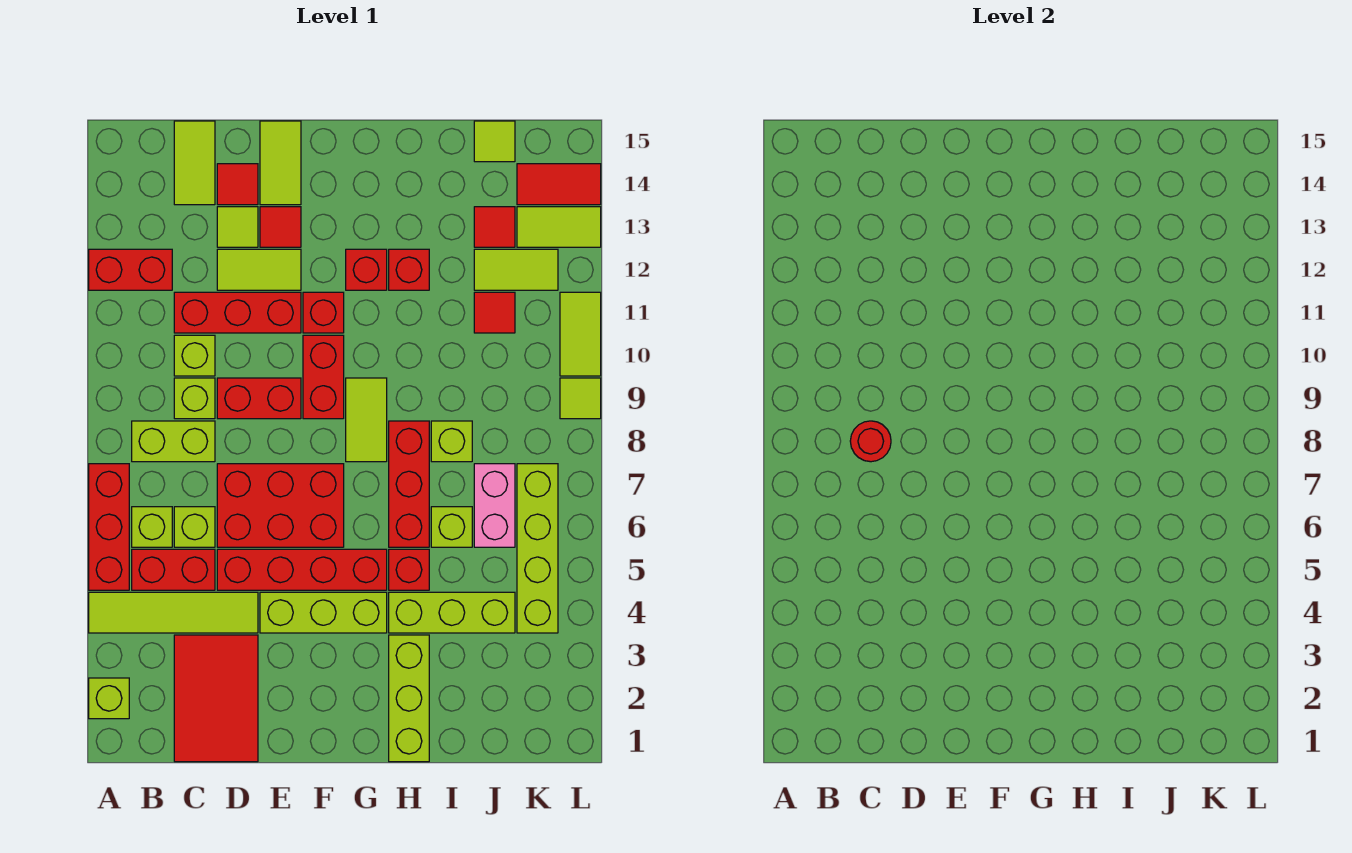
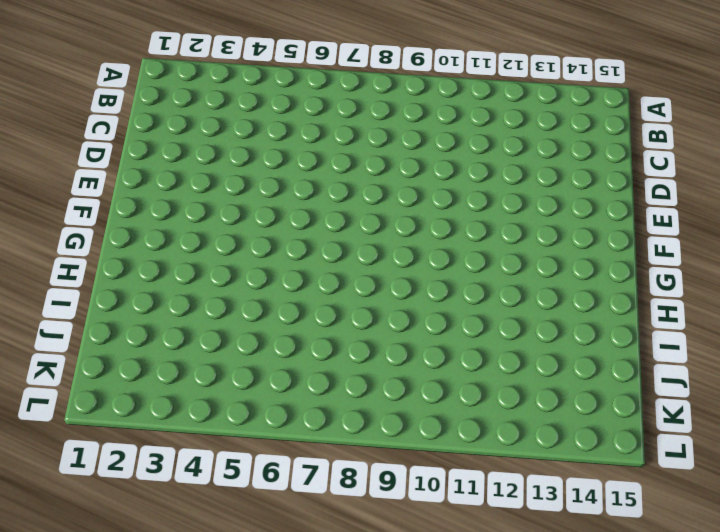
none -> lime brick A2 level 1
none -> lime tile A4:D4 level 1
none -> red brick A5:A7 level 1
none -> red brick A12:B12 level 1

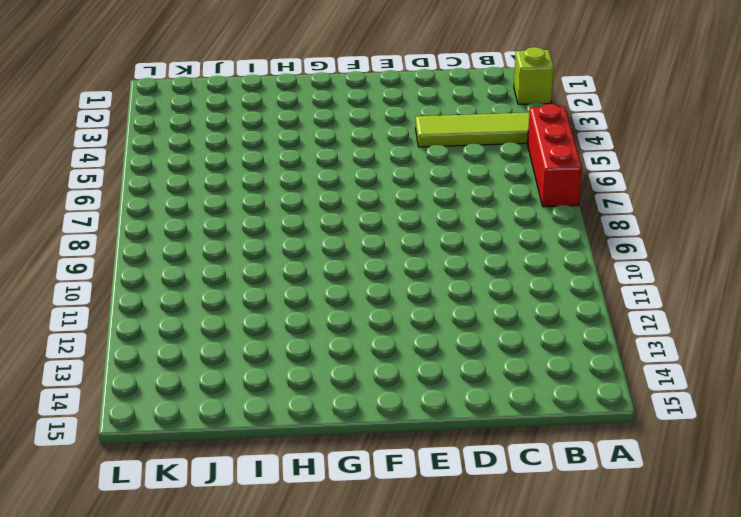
none -> red brick A12:B12 level 1
none -> red brick B5:C5 level 1
none -> lime brick B6 level 1
none -> lime brick B8:C8 level 1

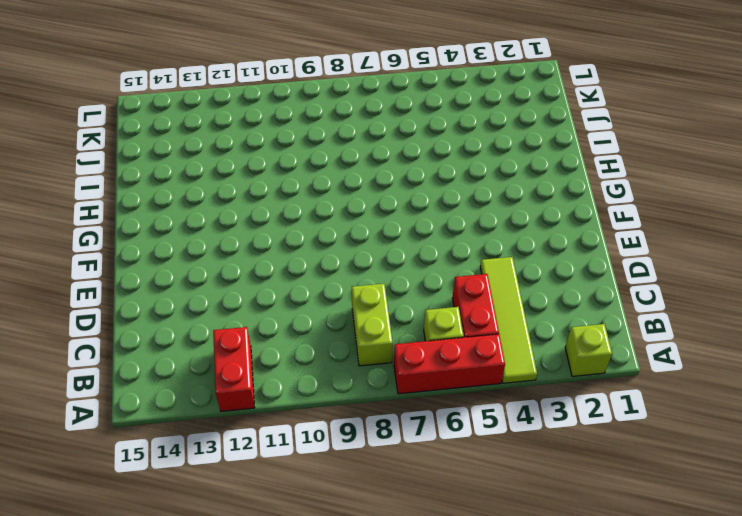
none -> red tile C1:D3 level 1
none -> lime brick C6 level 1
none -> lime brick C9 level 1
none -> lime brick C10 level 1

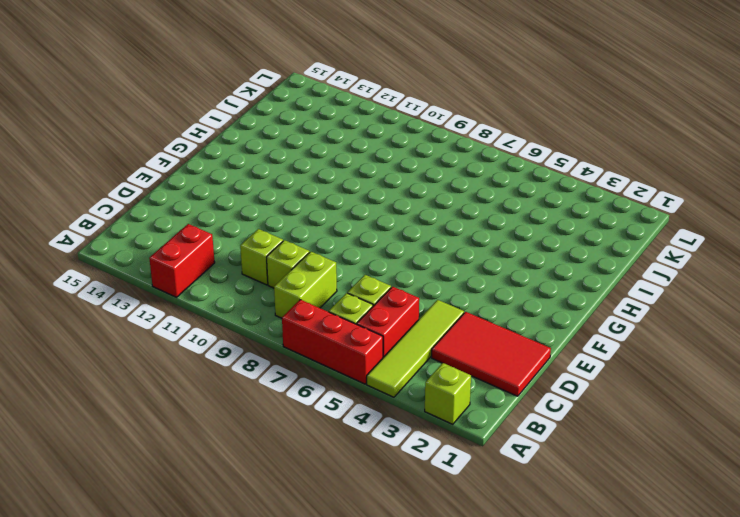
none -> red brick C11:E11 level 1
none -> lime tile C14:C15 level 1
none -> red brick D5:G5 level 1
none -> red brick D6:F7 level 1

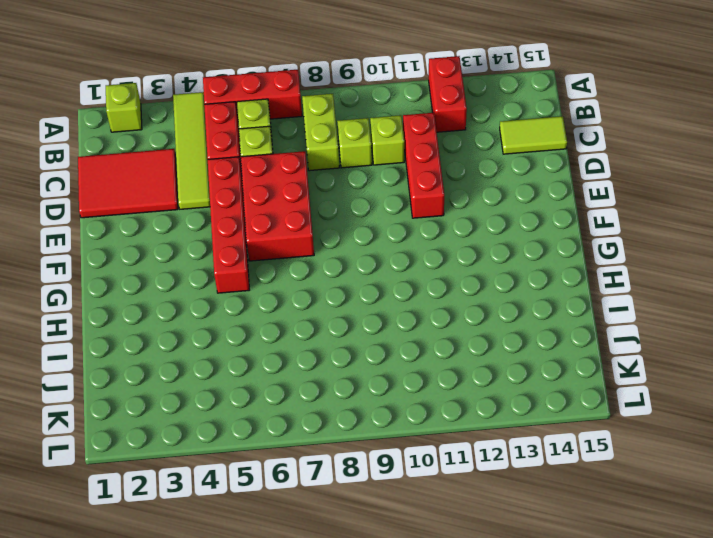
none -> red brick D9:E9 level 1
none -> lime tile D12:E12 level 1
none -> lime tile D13 level 1
none -> red tile D14 level 1

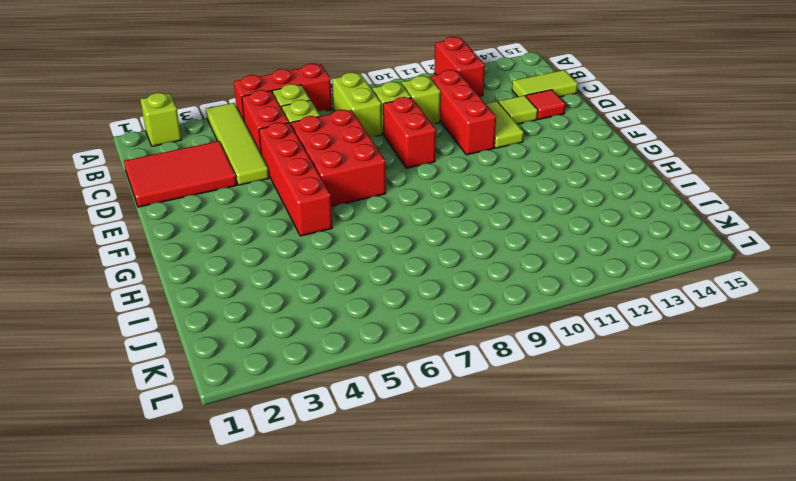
none -> lime brick E4:G4 level 1
none -> red tile E13 level 1
none -> lime tile E14:E15 level 1
none -> red brick F9:F10 level 1

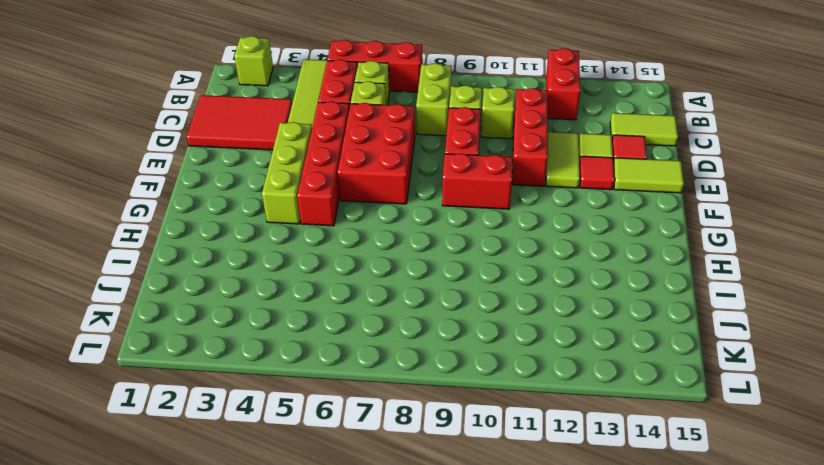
none -> red brick F11 level 1
none -> lime tile G8:G9 level 1
none -> red brick G12 level 1
none -> lime brick H1:H3 level 1

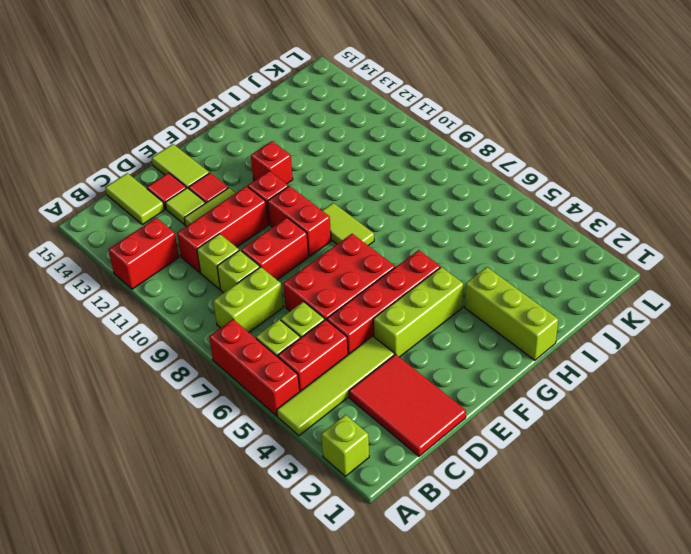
none -> lime brick H4:J4 level 1
none -> red brick H5 level 1
none -> red brick H6:H8 level 1
none -> red brick H12 level 1

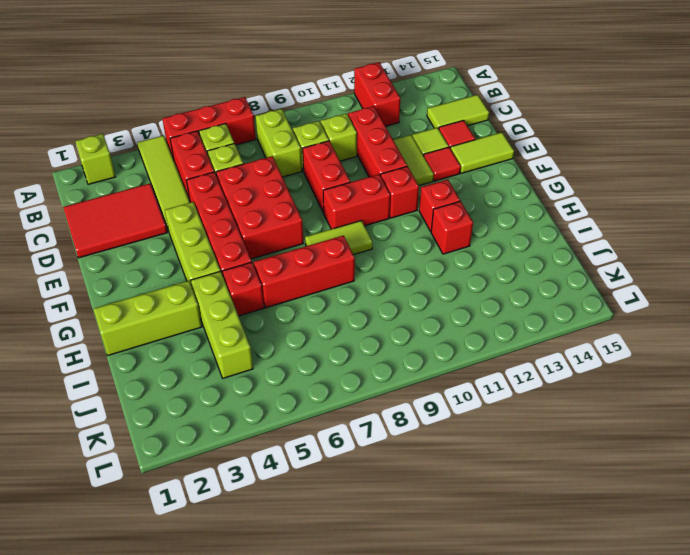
none -> lime brick I6 level 1
none -> lime brick I8 level 1
none -> pink brick J6:J7 level 1
none -> red tile J11 level 1

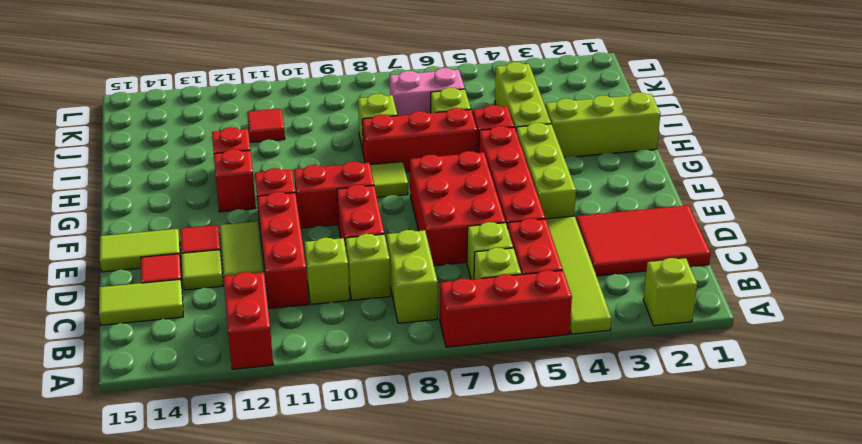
none -> lime tile J12:K12 level 1
none -> red tile J13 level 1
none -> lime tile J15 level 1
none -> lime brick K4:K7 level 1

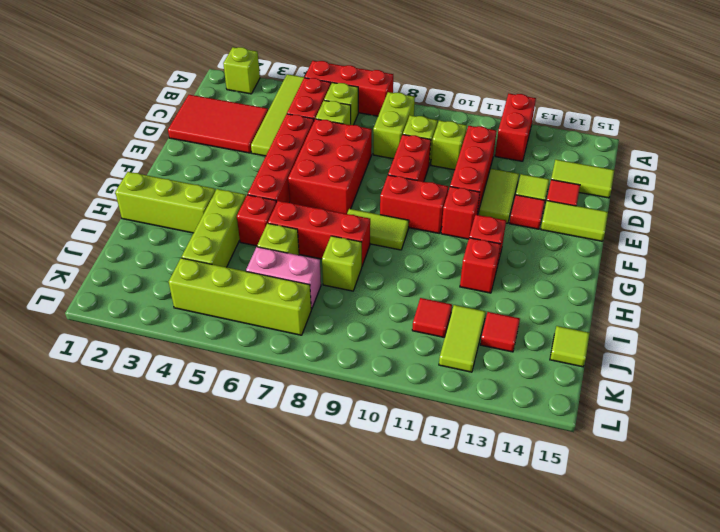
none -> lime brick E4:G4 level 1
none -> lime tile K13:L13 level 1
none -> red tile K14:L14 level 1
none -> lime tile L9 level 1

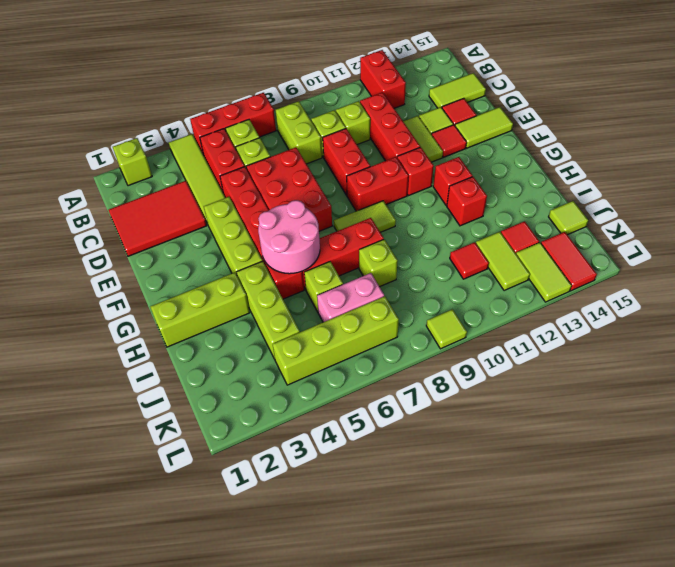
pink round brick G5:H6 level 2 -> none
none -> lime tile L10:L11 level 1
none -> red round brick C8 level 2

